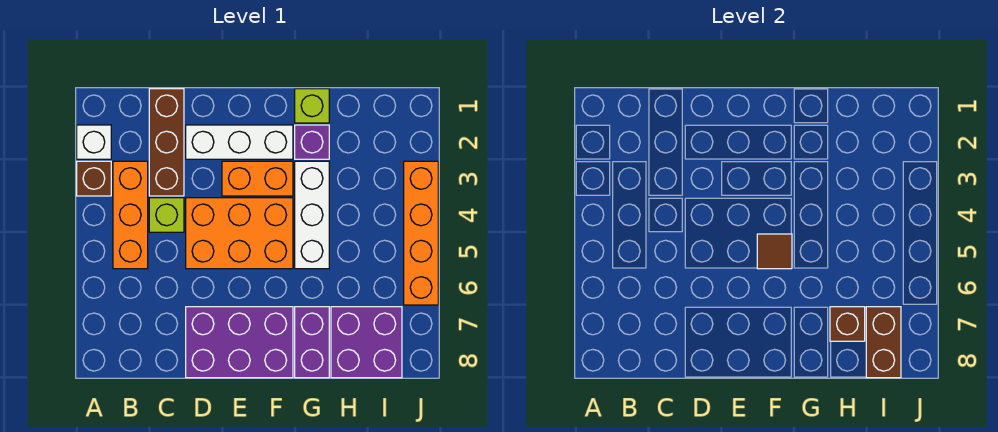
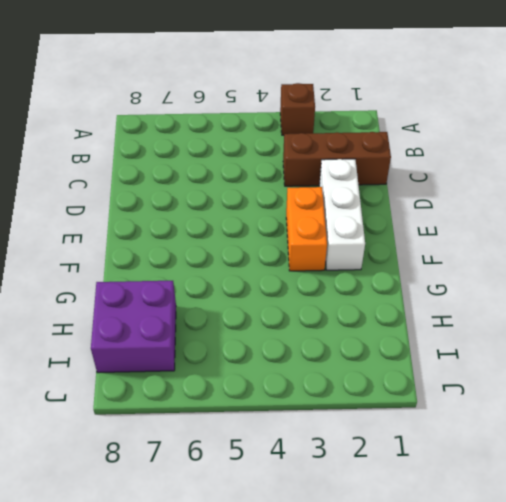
none -> white brick A2 level 1
none -> orange brick B3:B5 level 1
none -> lime brick C4 level 1

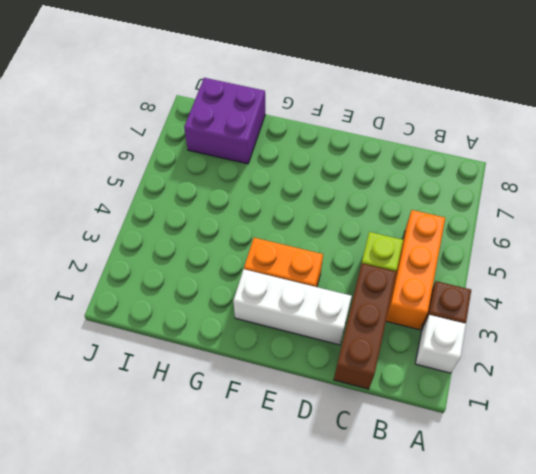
none -> orange brick D4:F5 level 1
none -> purple brick D7:F8 level 1
none -> lime brick G1 level 1

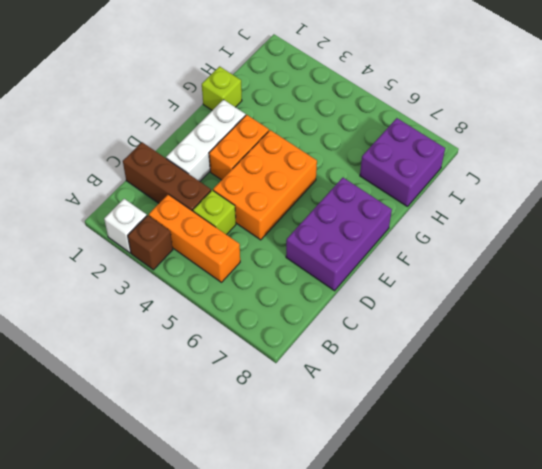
none -> purple brick G2 level 1
none -> white brick G3:G5 level 1
none -> purple brick G7:G8 level 1

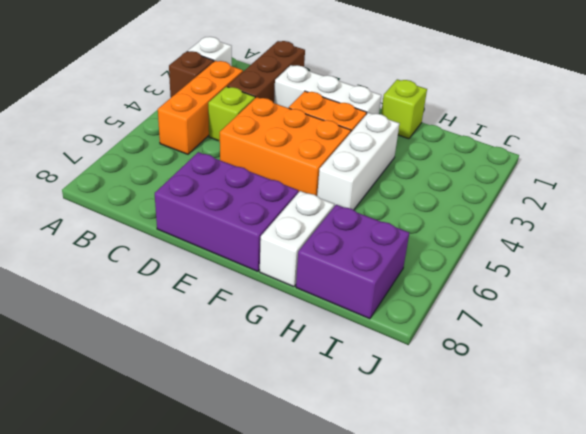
white brick G7:G8 level 1 -> purple brick G7:G8 level 1
none -> purple brick G2 level 1
none -> orange brick J3:J6 level 1
none -> brown tile F5 level 2

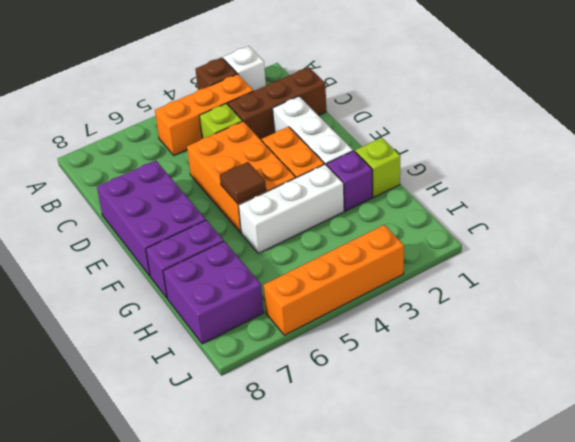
none -> brown brick H7 level 2
none -> brown brick I7:I8 level 2

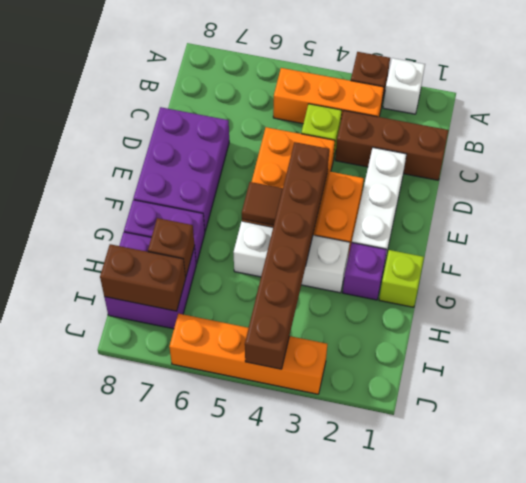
brown brick E4:J4 level 2 -> none

